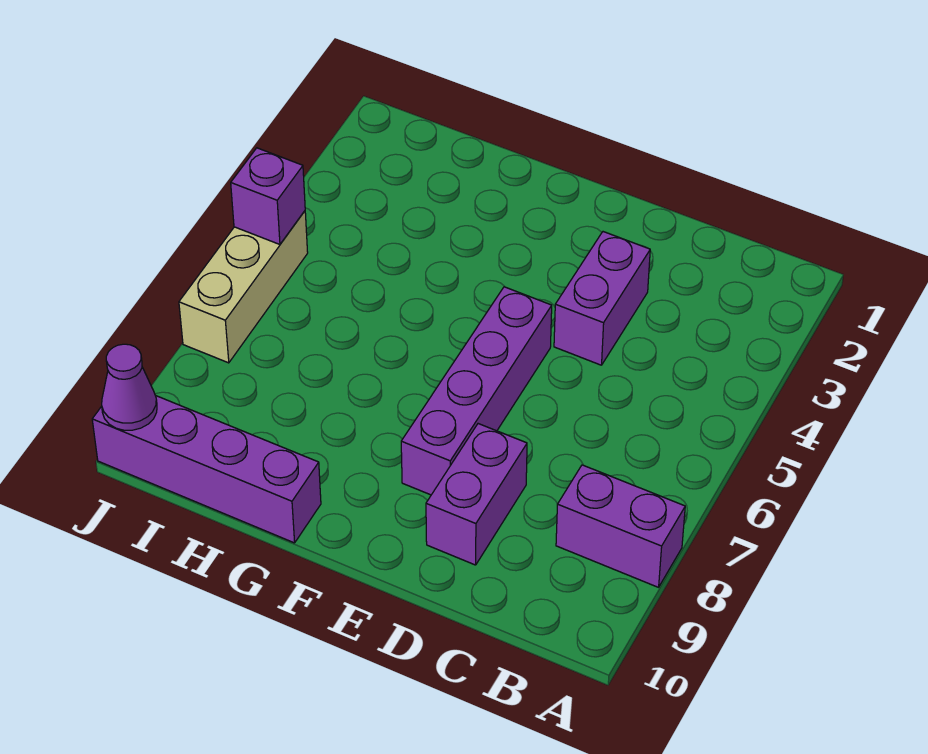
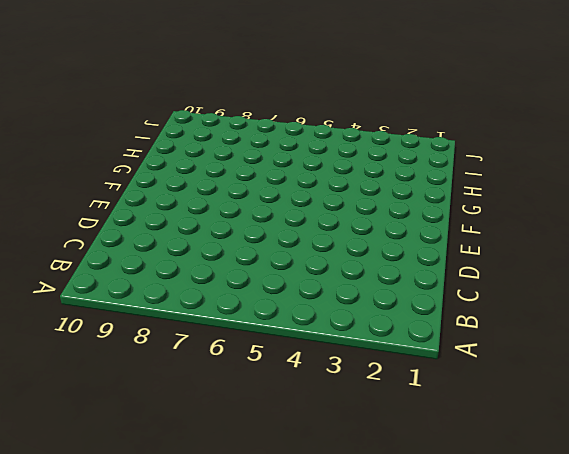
none -> purple brick A8:B8 level 1
none -> purple brick D3:D4 level 1

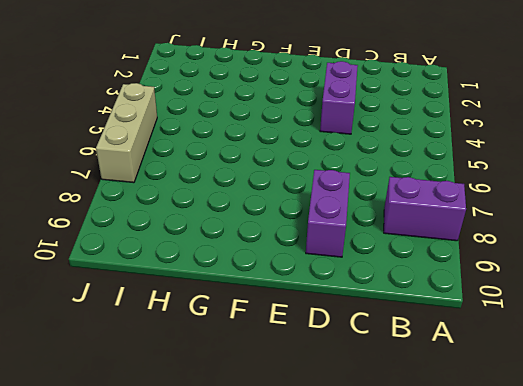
none -> purple brick E5:E8 level 1
none -> purple brick G10:J10 level 1

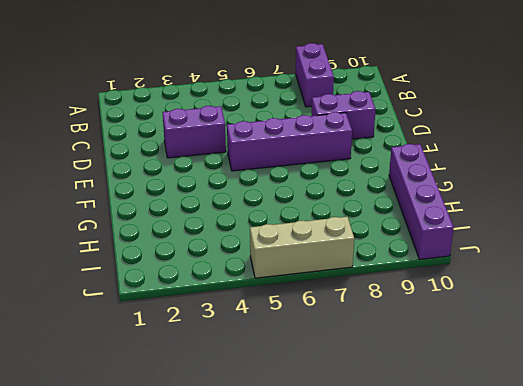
none -> purple brick J5 level 2
none -> purple cone J10 level 2

